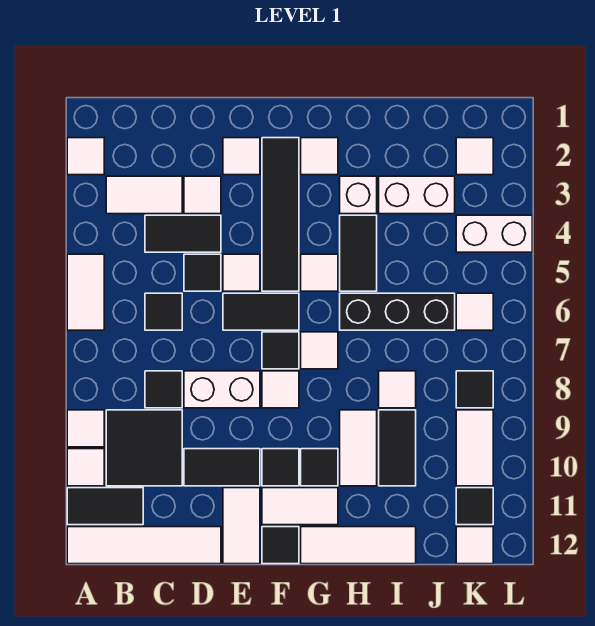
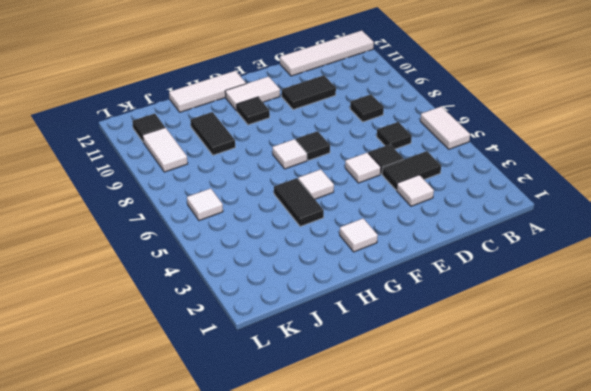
none -> white tile A2 level 1
none -> white tile A9 level 1
none -> white tile A10 level 1
none -> black tile A11:B11 level 1

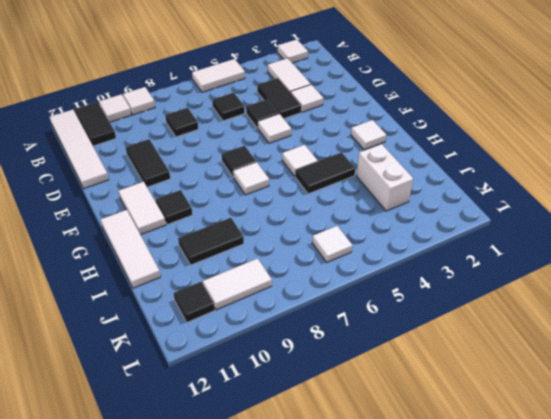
none -> black tile B9:C10 level 1
none -> white brick D8:E8 level 1
none -> white tile E2 level 1
none -> black tile E6:F6 level 1

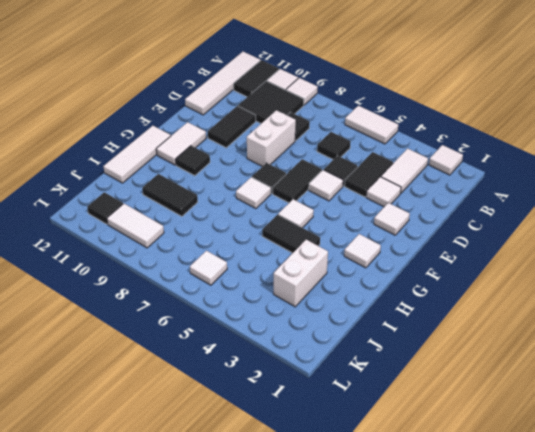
none -> white tile E11:E12 level 1
none -> black tile F2:F5 level 1
none -> white tile F8 level 1
none -> black tile F10 level 1

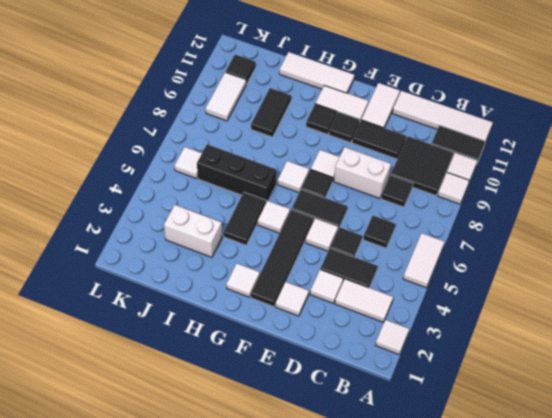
none -> black tile F12 level 1
none -> white brick H3 level 1
none -> white tile H9:H10 level 1
none -> white tile I8 level 1

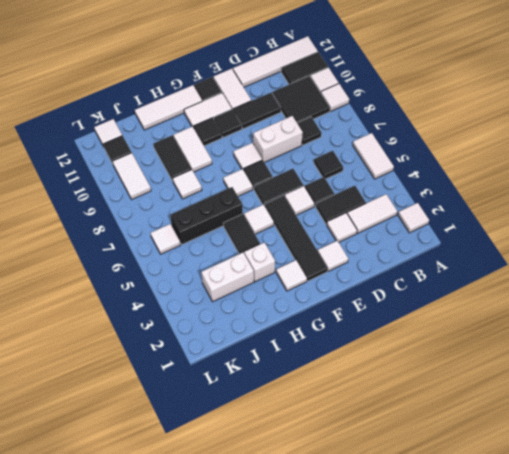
none -> white tile K2 level 1
none -> white brick K4:L4 level 1
none -> black tile K8 level 1

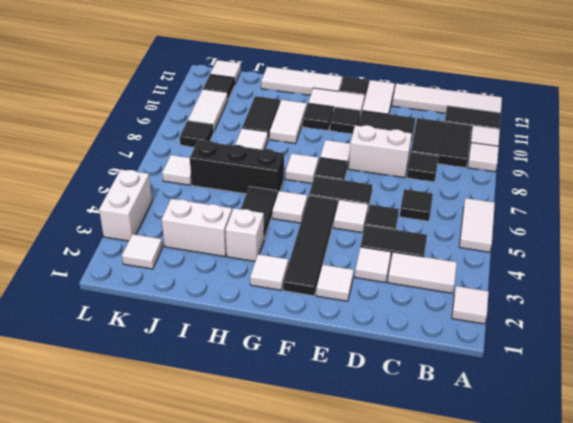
white brick L3:L4 level 1 -> white brick K4:L4 level 1

